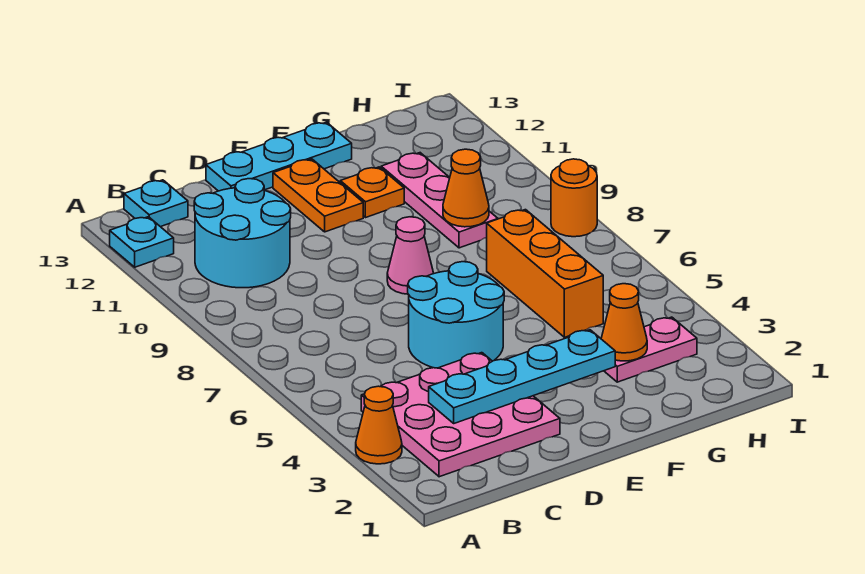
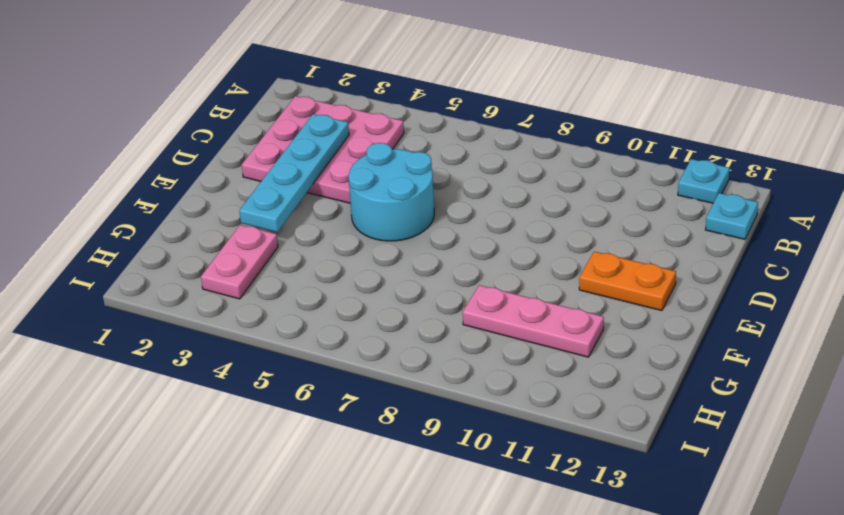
none -> orange cone A3 level 1
none -> cyan round brick B10:C11 level 1
none -> cyan plate D13:F13 level 1

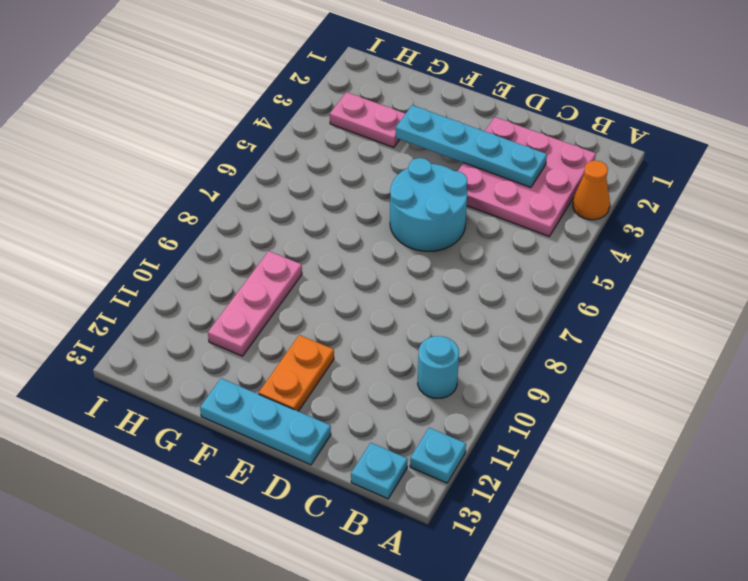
cyan round brick B10 level 1 -> cyan round brick B10:C11 level 1
none -> pink cone E8 level 1
none -> orange plate F11 level 1
none -> orange brick G5:G7 level 1

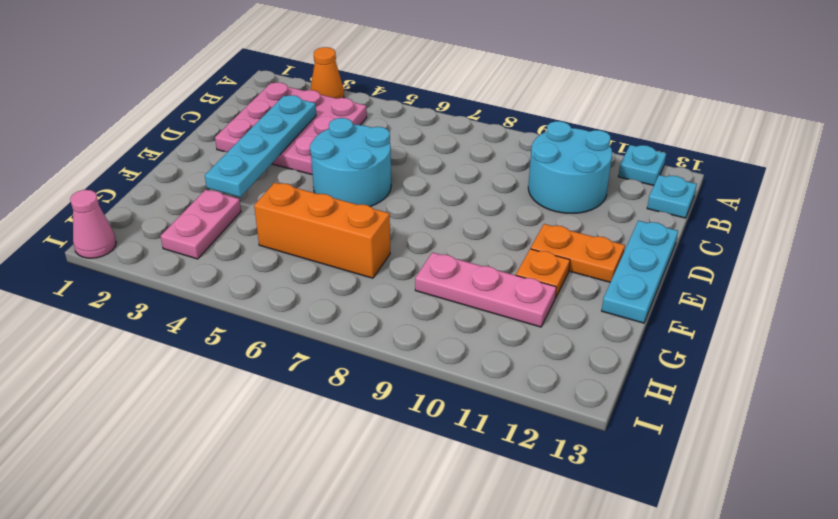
pink cone I1 level 1 -> pink cone E8 level 1
none -> orange round brick I8 level 1
none -> orange cone G3 level 2
none -> orange cone G9 level 2

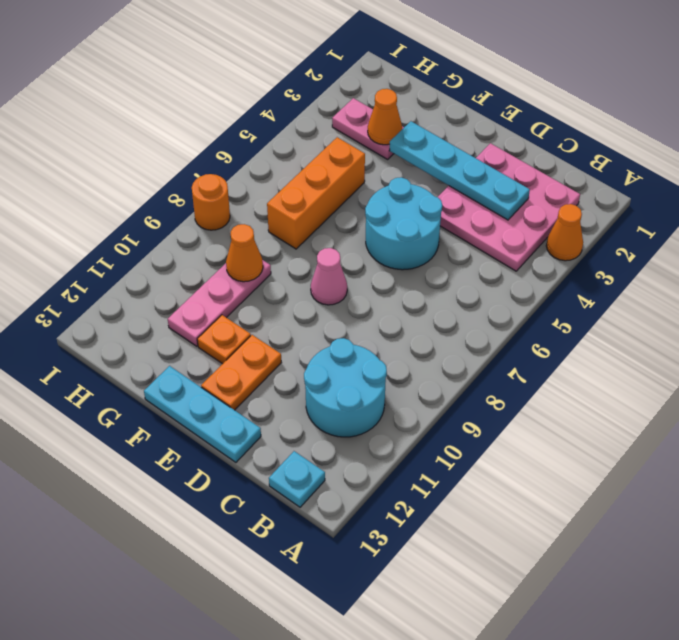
none -> cyan plate A12 level 1

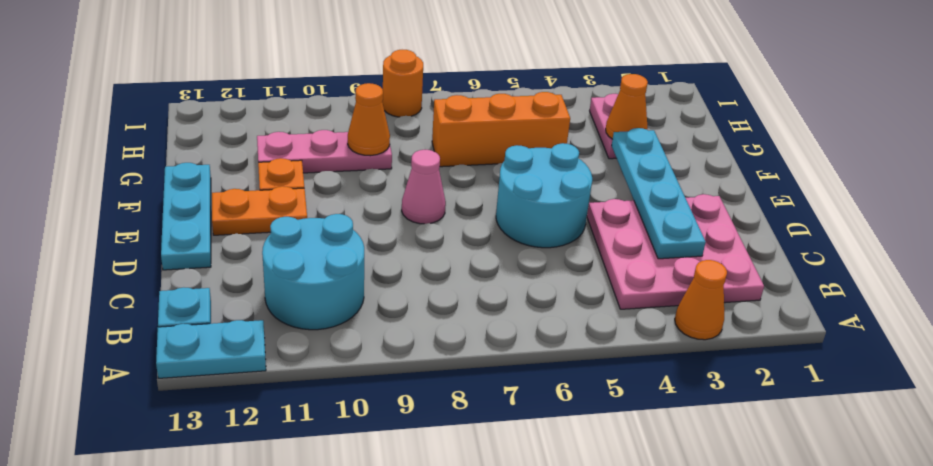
cyan plate A12:A13 level 1 -> cyan plate A12 level 1

